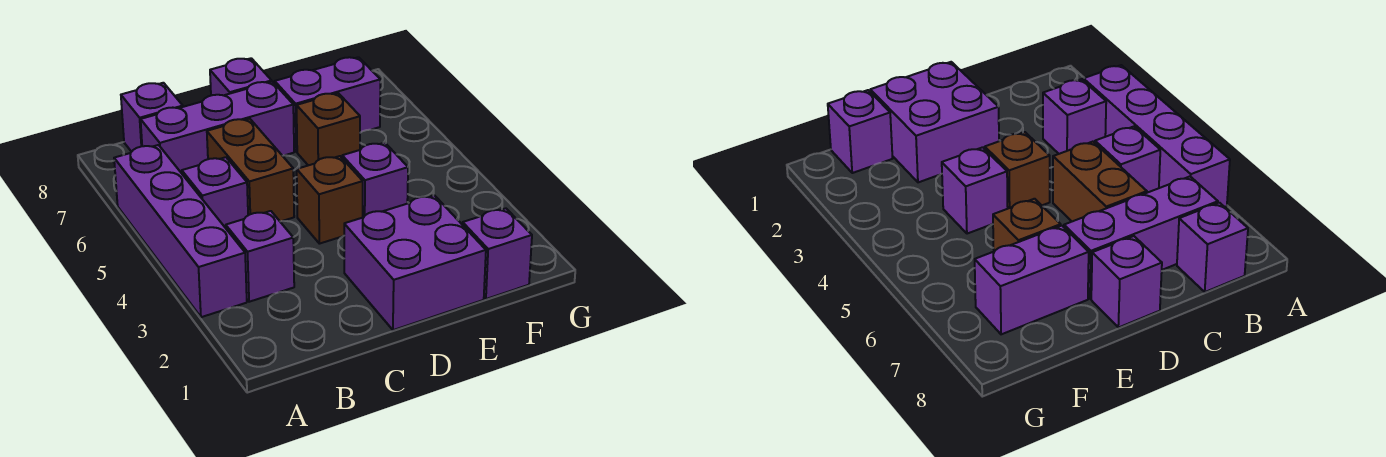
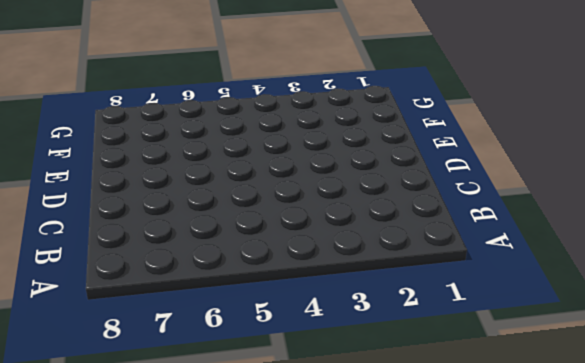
none -> purple brick A3:A6 level 1
none -> purple brick B3 level 1
none -> purple brick B5 level 1

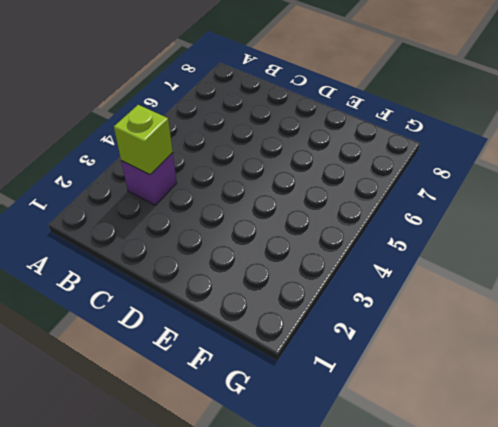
lime brick B3 level 2 -> none
none -> purple brick A3:A6 level 1
none -> purple brick B5 level 1
none -> purple brick B7:D7 level 1

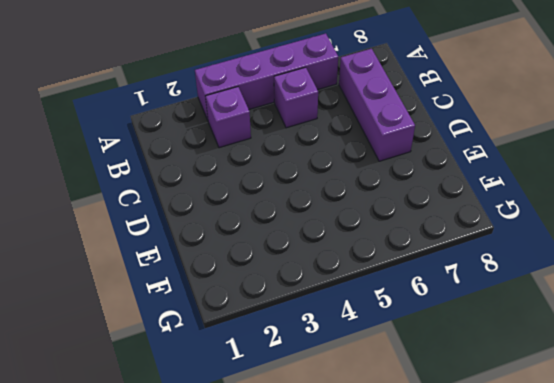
none -> purple brick B8 level 1
none -> brown brick C5:C6 level 1
none -> purple brick D1:E2 level 1

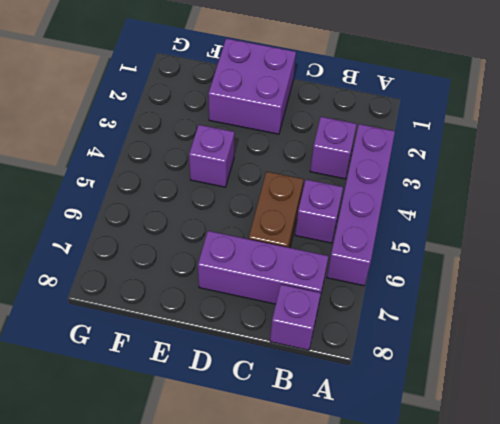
none -> brown brick D4 level 1
none -> purple brick D8 level 1
none -> brown brick E6 level 1

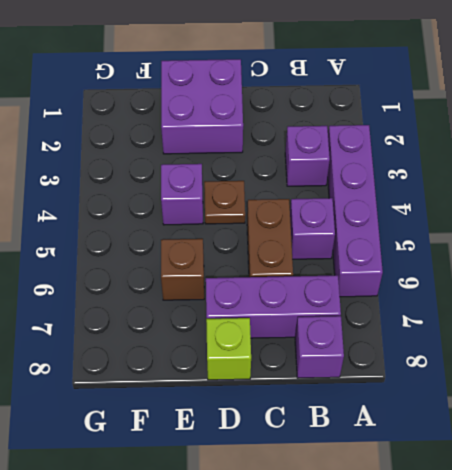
brown plate D4 level 1 -> brown brick D4 level 1
lime brick D8 level 1 -> purple brick D8 level 1
none -> purple brick E7:F7 level 1
none -> purple brick F1 level 1

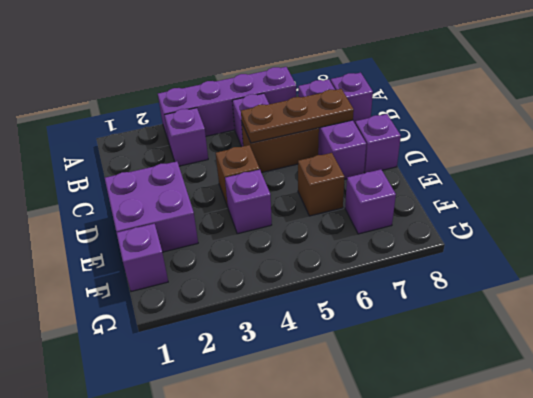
brown plate C5:C7 level 2 -> none
purple brick F7 level 1 -> purple brick E7:F7 level 1

